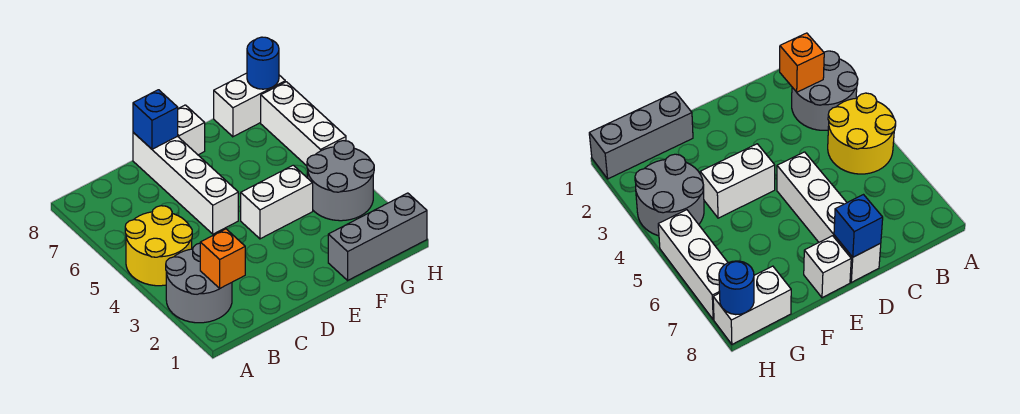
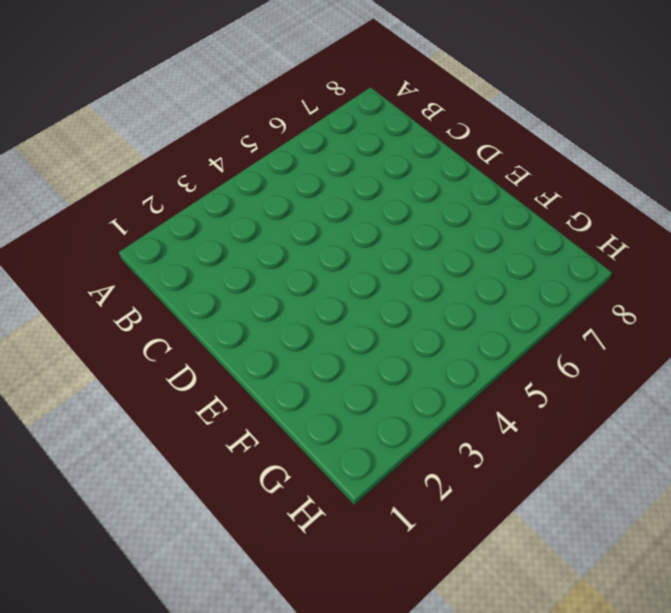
none -> grey round brick A2:B3 level 1
none -> yellow round brick A4:B5 level 1
none -> white brick D5:D8 level 1

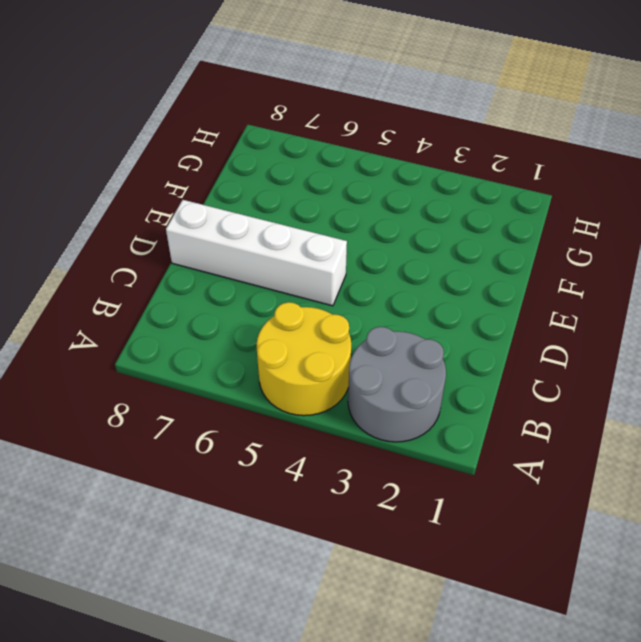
none -> white brick E4:F4 level 1
none -> white brick E8 level 1
none -> grey brick F1:H1 level 1

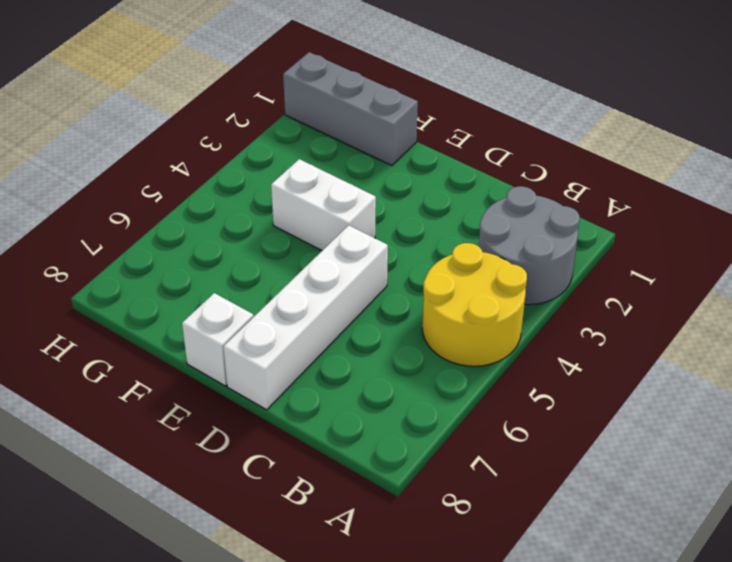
none -> grey round brick G3:H4 level 1
none -> white brick G8:H8 level 1
none -> white brick H5:H7 level 1

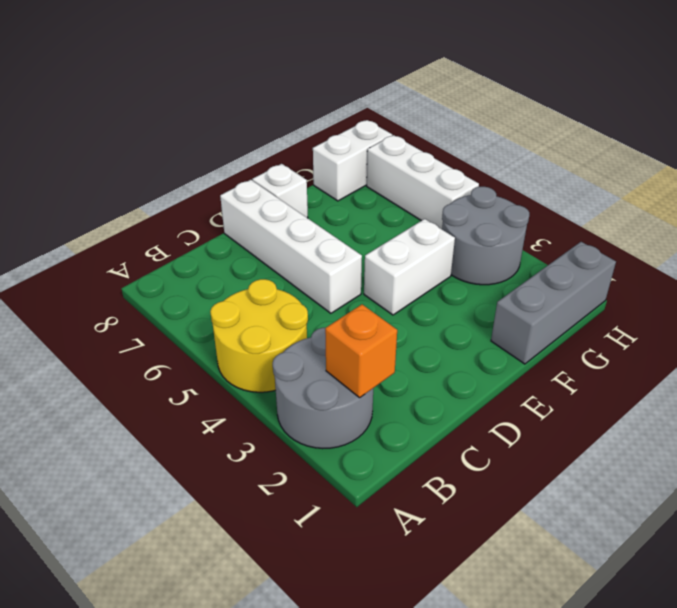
none -> blue brick D8 level 2
none -> blue round brick H8 level 2

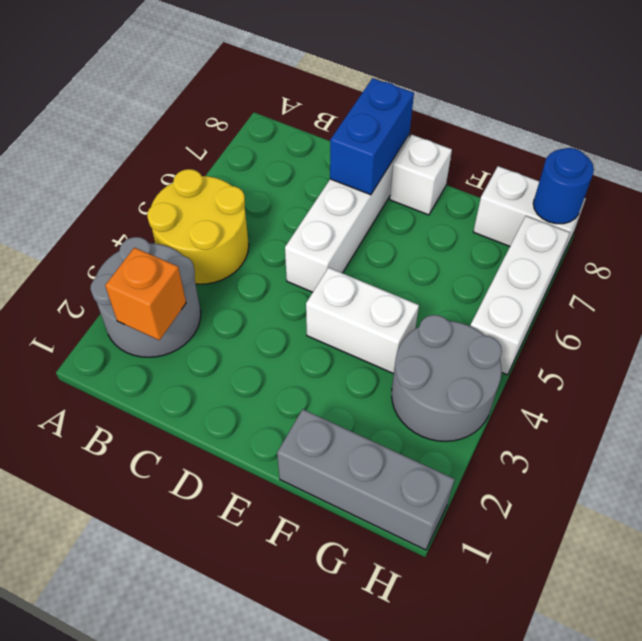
blue brick D7:D8 level 2 -> blue brick D8 level 2

